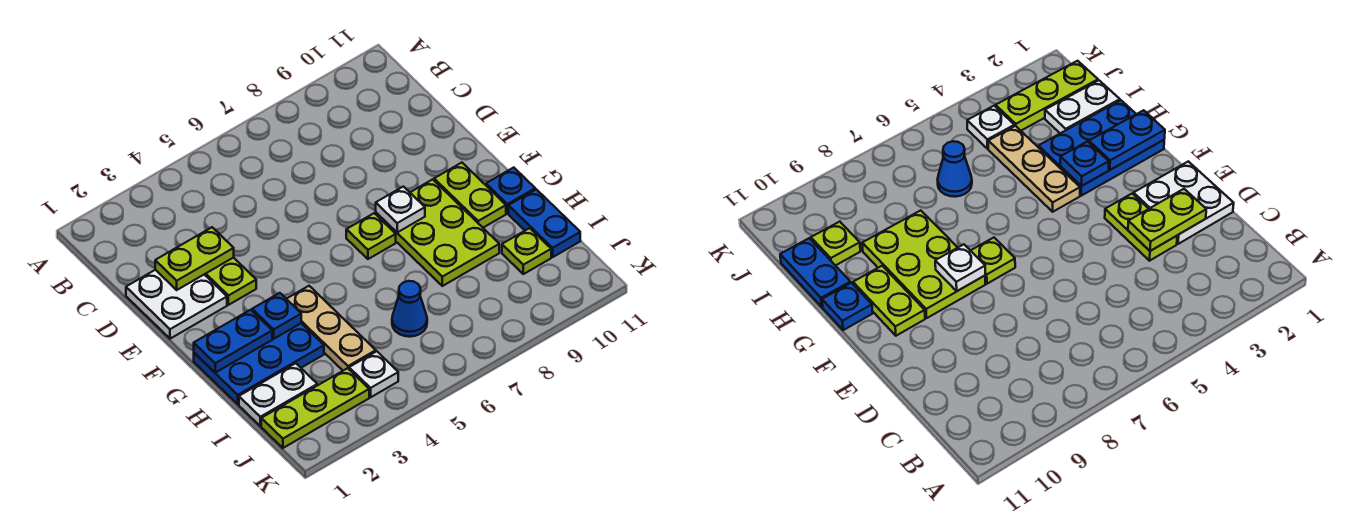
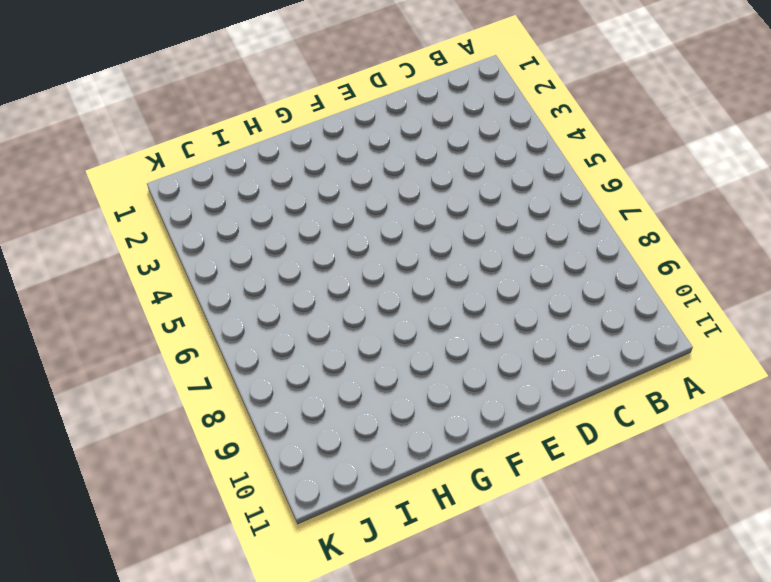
none -> white plate D1:E2 level 1
none -> lime plate D3:E3 level 1
none -> lime plate F7 level 1

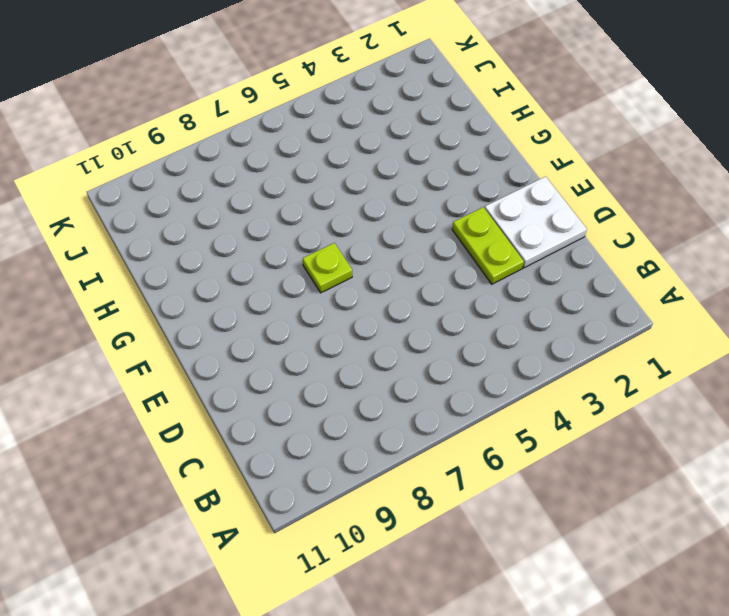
none -> lime plate F8:H9 level 1
none -> lime plate F10:G10 level 1
none -> blue plate G1:H3 level 1

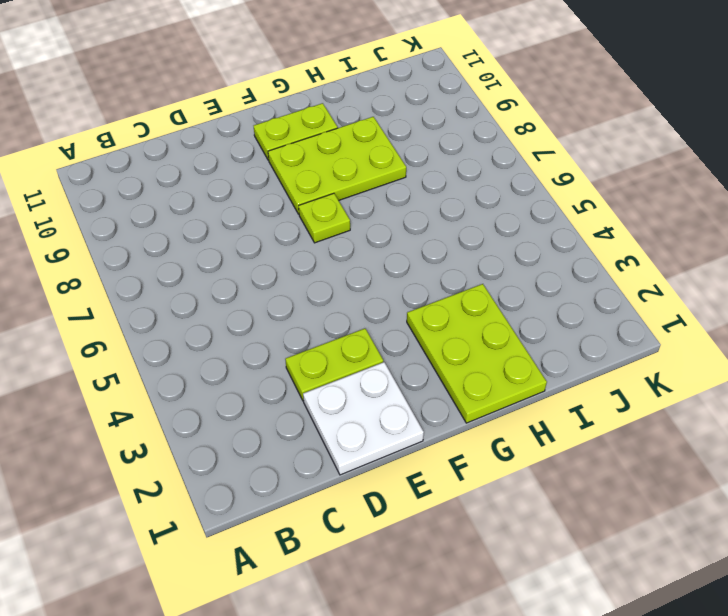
lime plate G1:H3 level 1 -> blue plate G1:H3 level 1
none -> tan plate G4:I4 level 1
none -> blue plate G11 level 1
none -> blue plate H11:I11 level 1

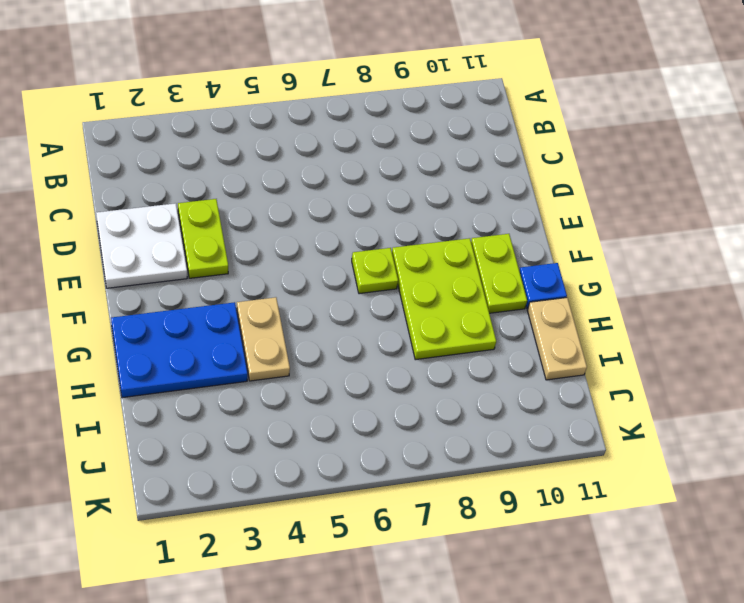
tan plate G4:H4 level 1 -> tan plate G4:I4 level 1
tan plate H11:I11 level 1 -> blue plate H11:I11 level 1
none -> white plate I1:I2 level 1
none -> blue cone I6 level 1
none -> lime plate I10 level 1

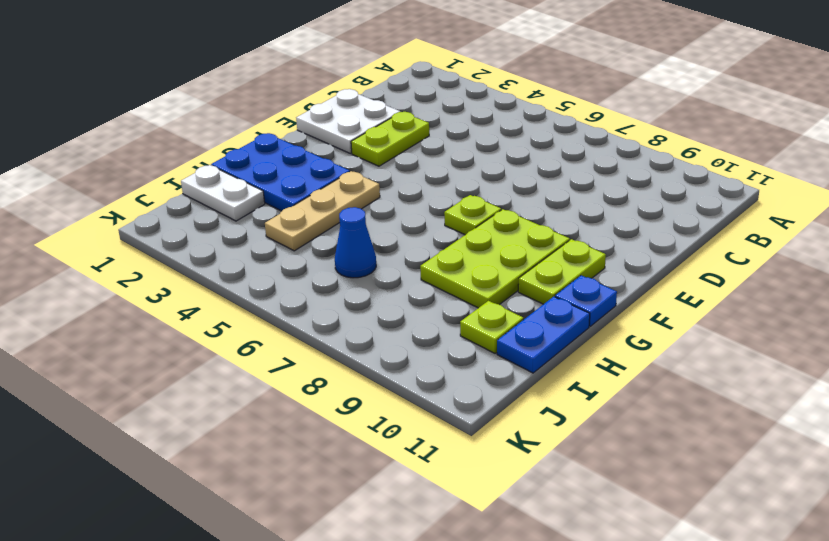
none -> lime plate J1:J3 level 1
none -> white plate J4 level 1
none -> lime plate D2:D3 level 2

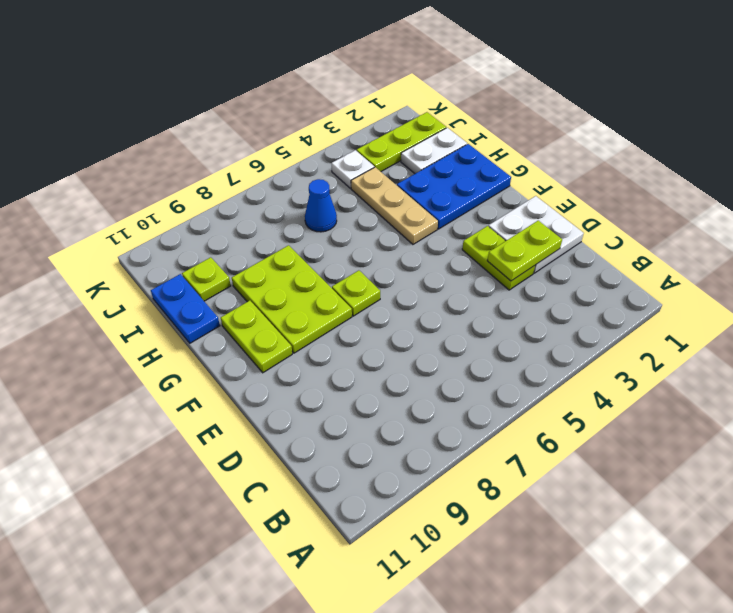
none -> blue plate G11 level 1
none -> white plate F8 level 2
none -> blue plate G1:G2 level 2

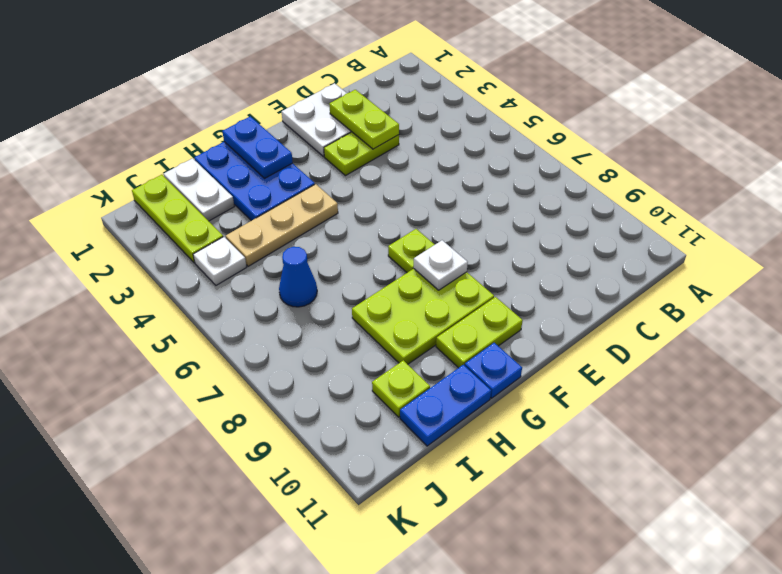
none -> blue plate G3 level 2

